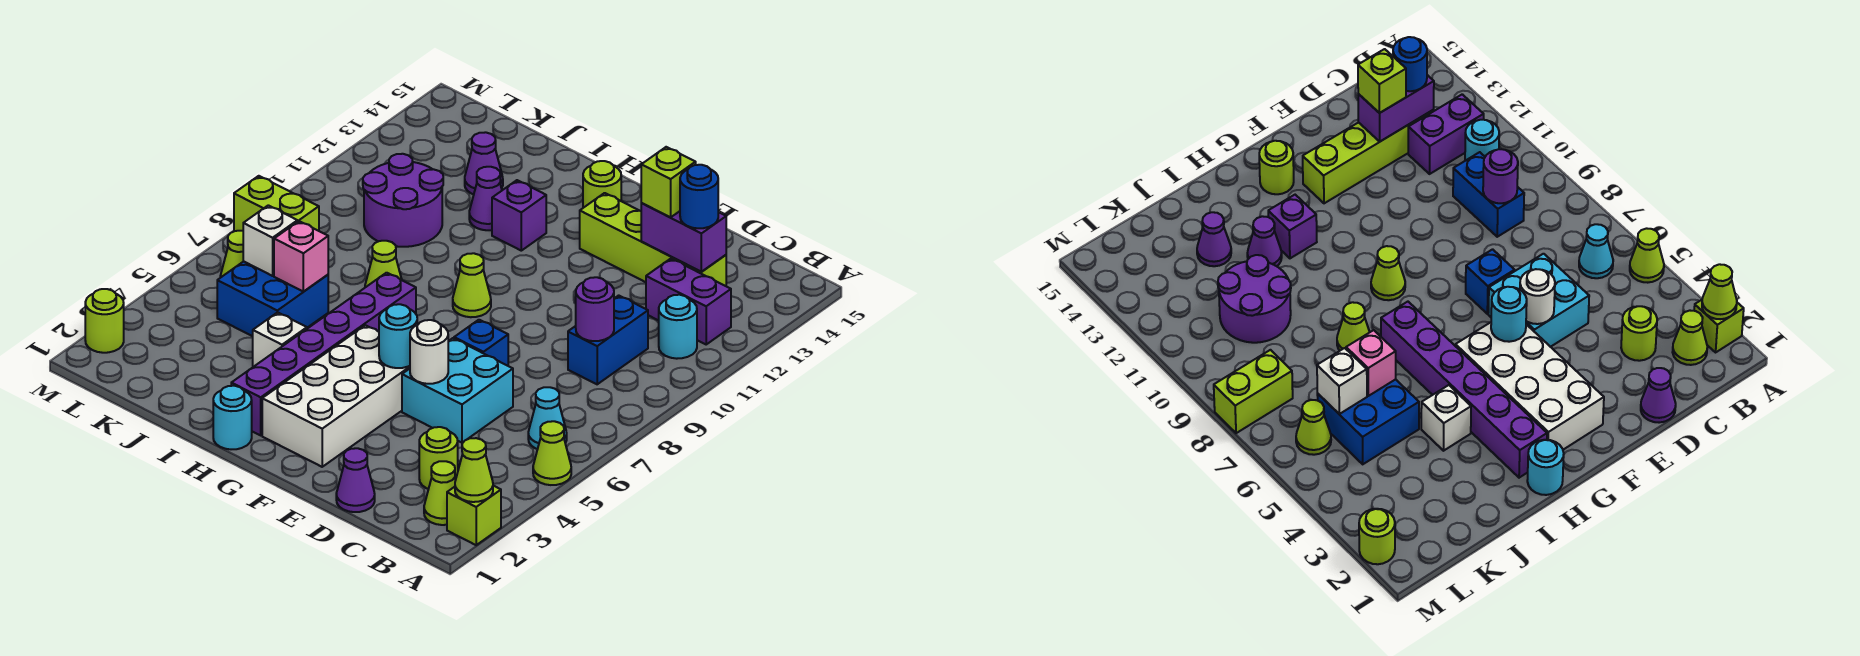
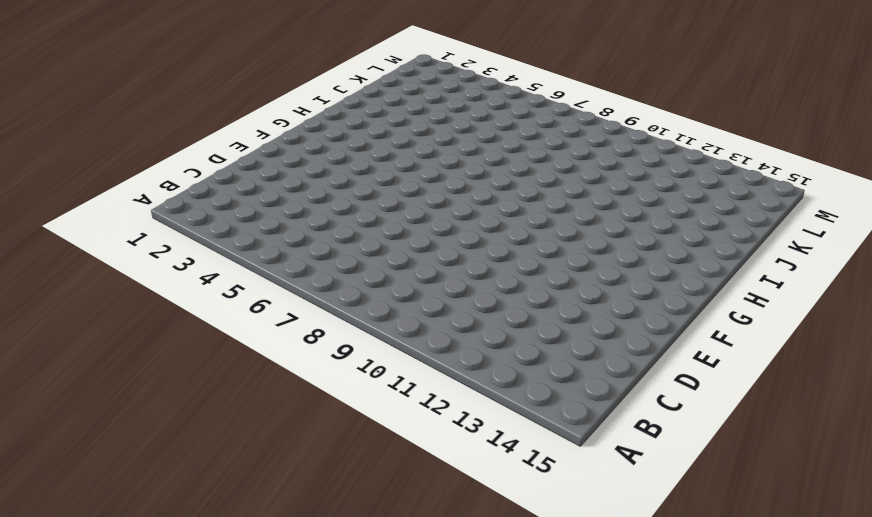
none -> lime brick A2 level 1
none -> lime cone A5 level 1
none -> lime cone B2 level 1
none -> cyan cone B6 level 1

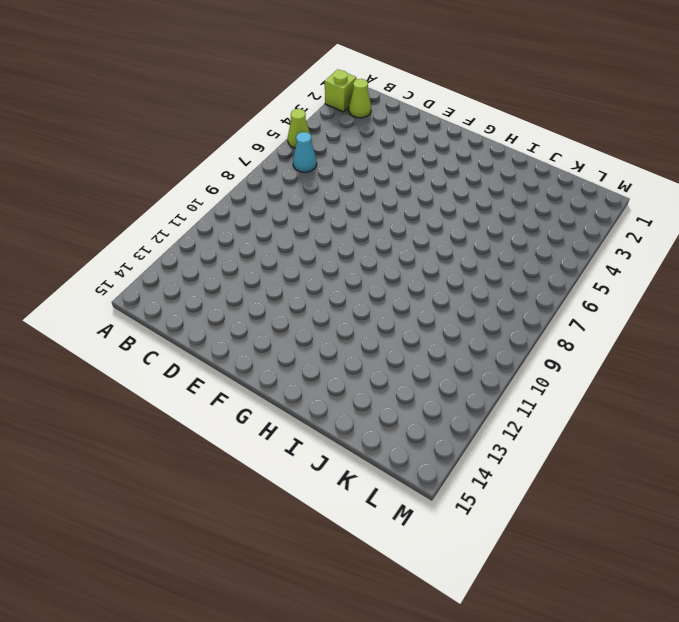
none -> cyan round brick B11 level 1
none -> purple brick B12:C12 level 1
none -> lime round brick C3 level 1
none -> blue brick C9:C10 level 1

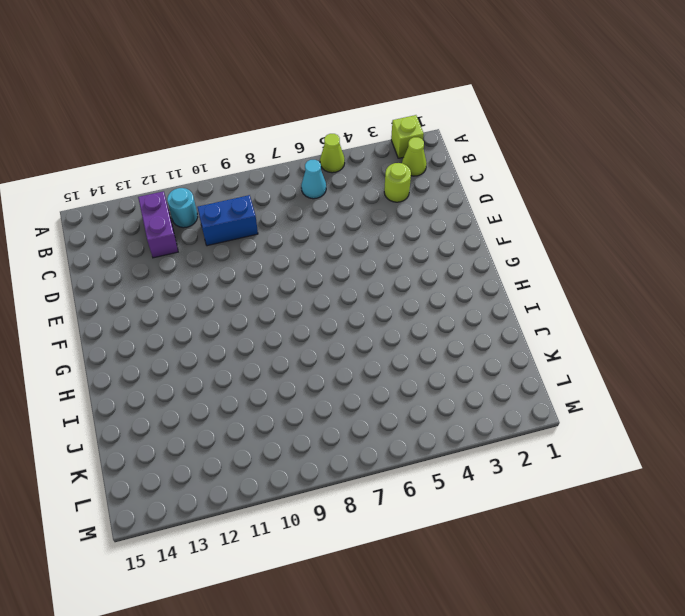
none -> lime brick C13:F13 level 1
none -> purple cone D1 level 1
none -> cyan brick D5:E6 level 1
none -> blue brick E7 level 1

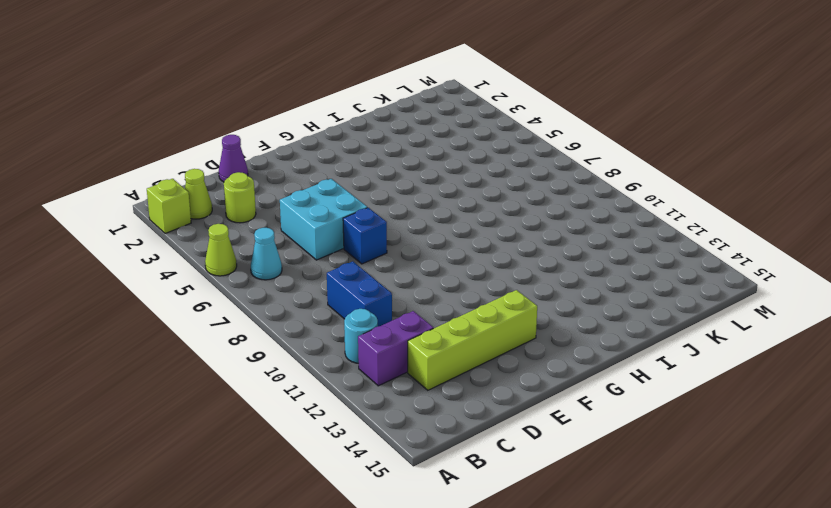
none -> white brick F2:G5 level 1
none -> lime cone G9 level 1
none -> lime round brick G14 level 1
none -> cyan round brick H1 level 1

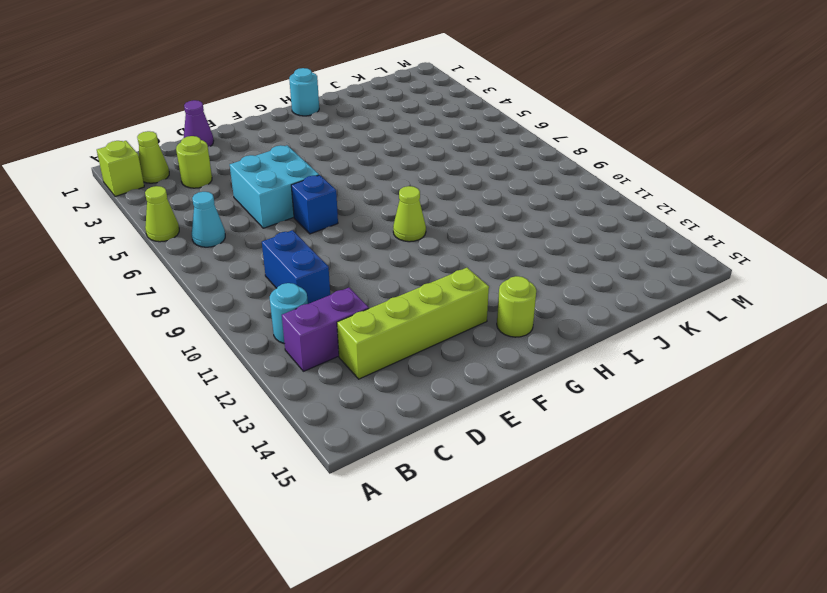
none -> white brick F2:G5 level 1
none -> purple brick H2:H7 level 1
none -> purple brick H12 level 1
none -> white brick I4 level 1

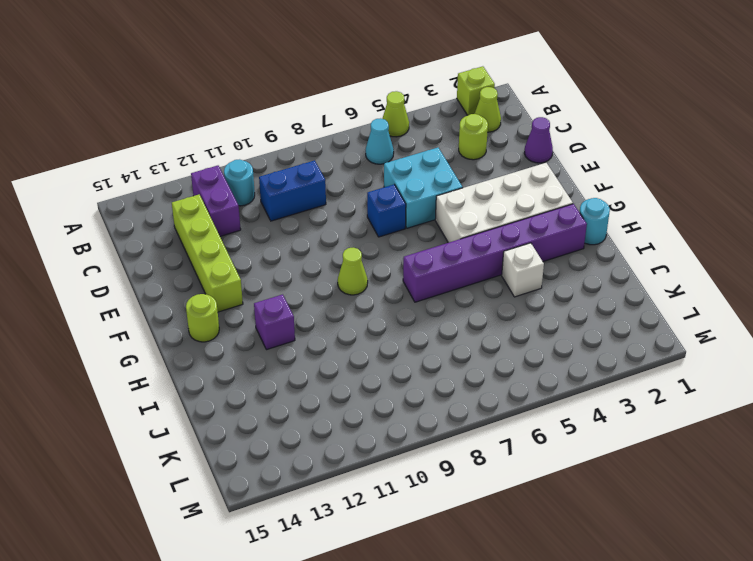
none -> lime cone I8 level 1
none -> purple cone I12 level 1
none -> blue brick J5:K6 level 1
none -> purple round brick J10:K11 level 1

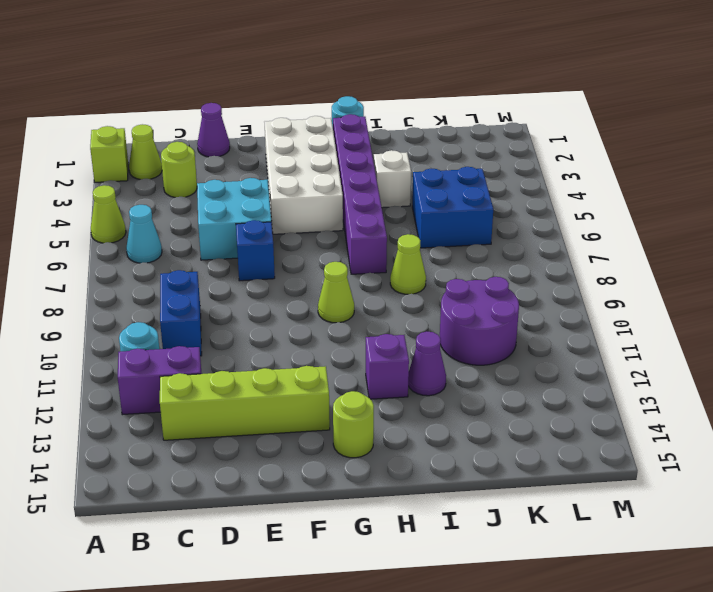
none -> purple cone J13 level 1
none -> lime cone L6 level 1
none -> lime brick L8:M8 level 1
none -> lime round brick M2 level 1

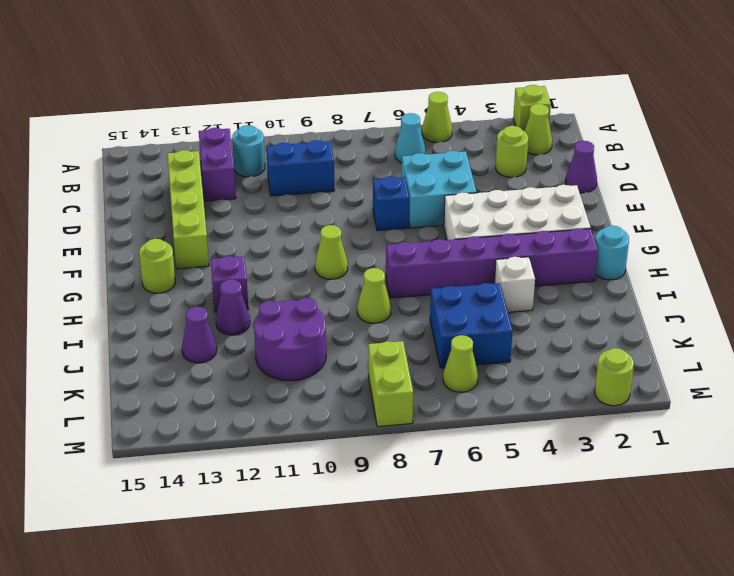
none -> lime cone A2 level 2
none -> purple round brick C9 level 2
none -> purple brick C13:D13 level 2
none -> white round brick E5 level 2

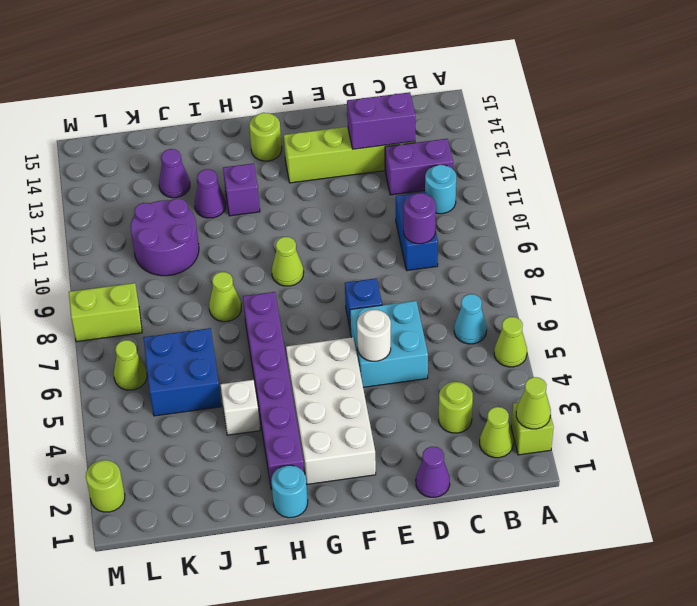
none -> cyan round brick F5 level 2
none -> pink brick J6 level 2
none -> white brick K6 level 2
none -> blue round brick C13 level 3

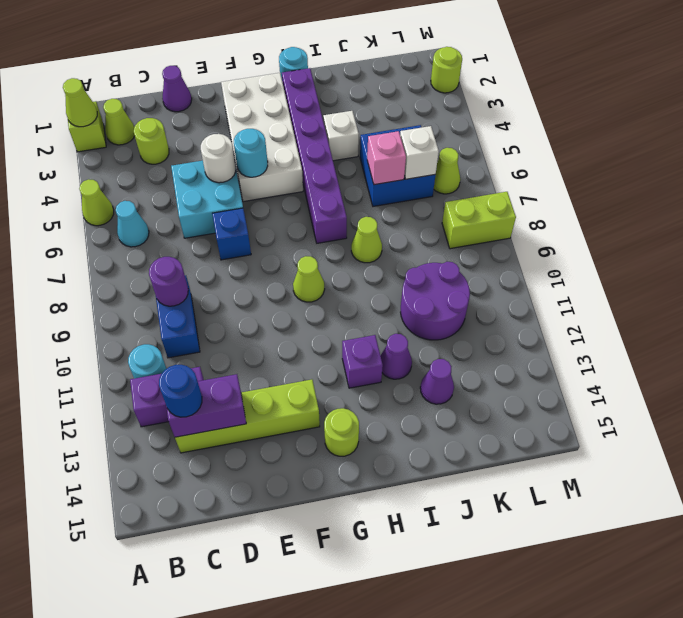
none -> lime brick D13 level 3

